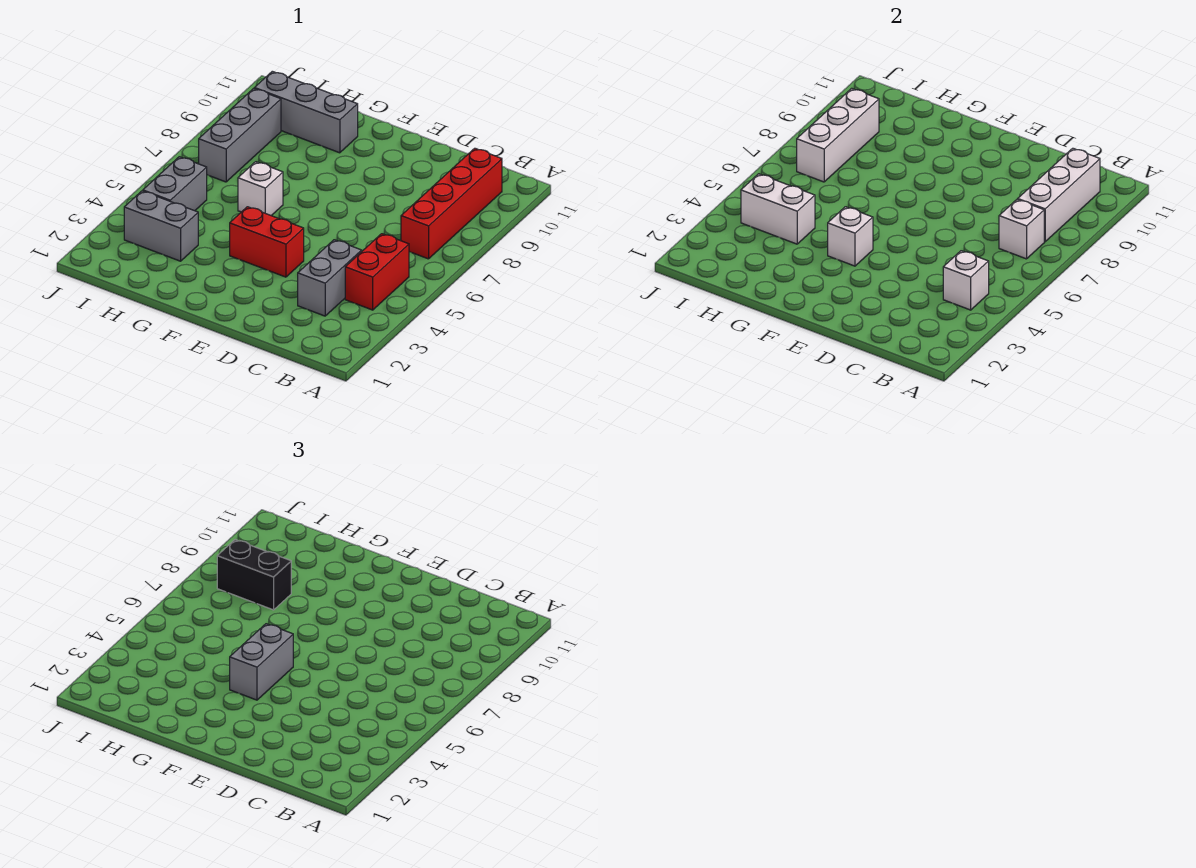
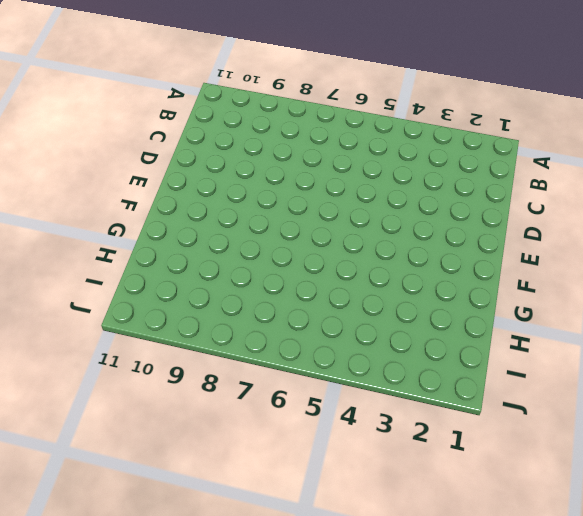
none -> red brick B4:B5 level 1
none -> red brick B7:B10 level 1
none -> grey brick C3:C4 level 1

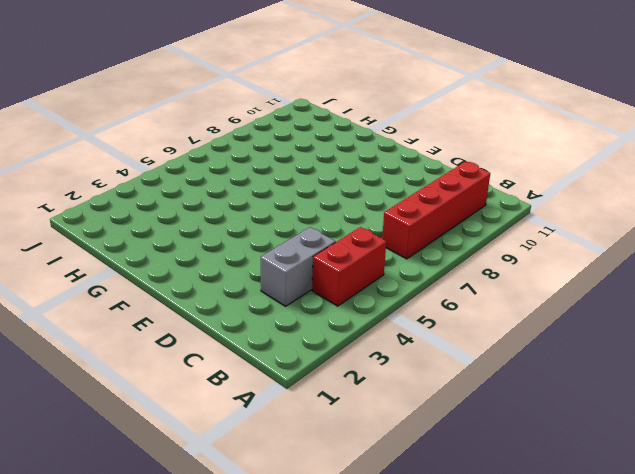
none -> red brick E4:F4 level 1
none -> white brick G6 level 1
none -> grey brick G10:I10 level 1

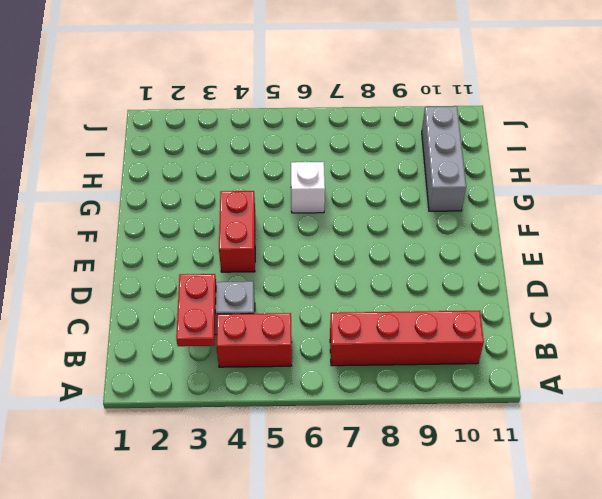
red plate B3:C3 level 2 -> none
none -> grey brick H3:I3 level 1
none -> grey brick I4:I5 level 1
none -> grey brick I7:I9 level 1

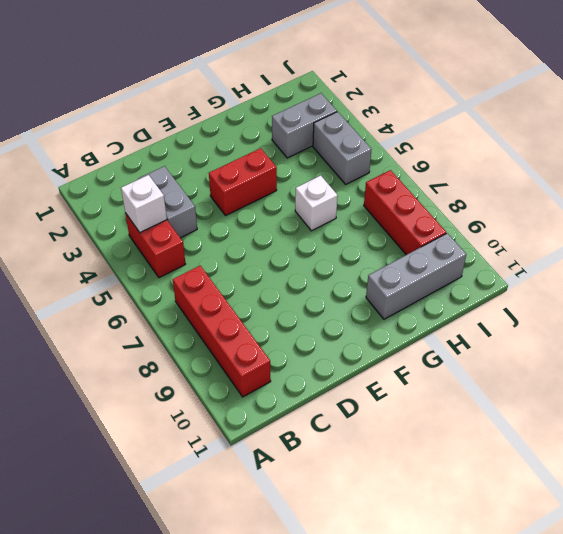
red brick I7:I9 level 1 -> grey brick I7:I9 level 1
none -> white brick B7 level 2
none -> white brick B8:B10 level 2
none -> white brick F4 level 2

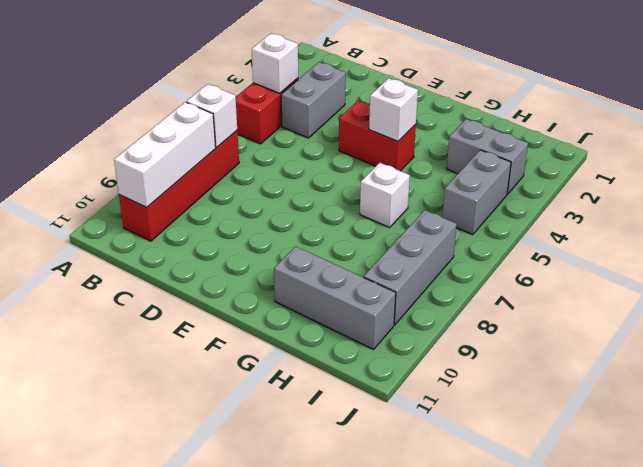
none -> white brick H4:I4 level 2
none -> white brick I7:I9 level 2
none -> grey brick F4:F5 level 3

